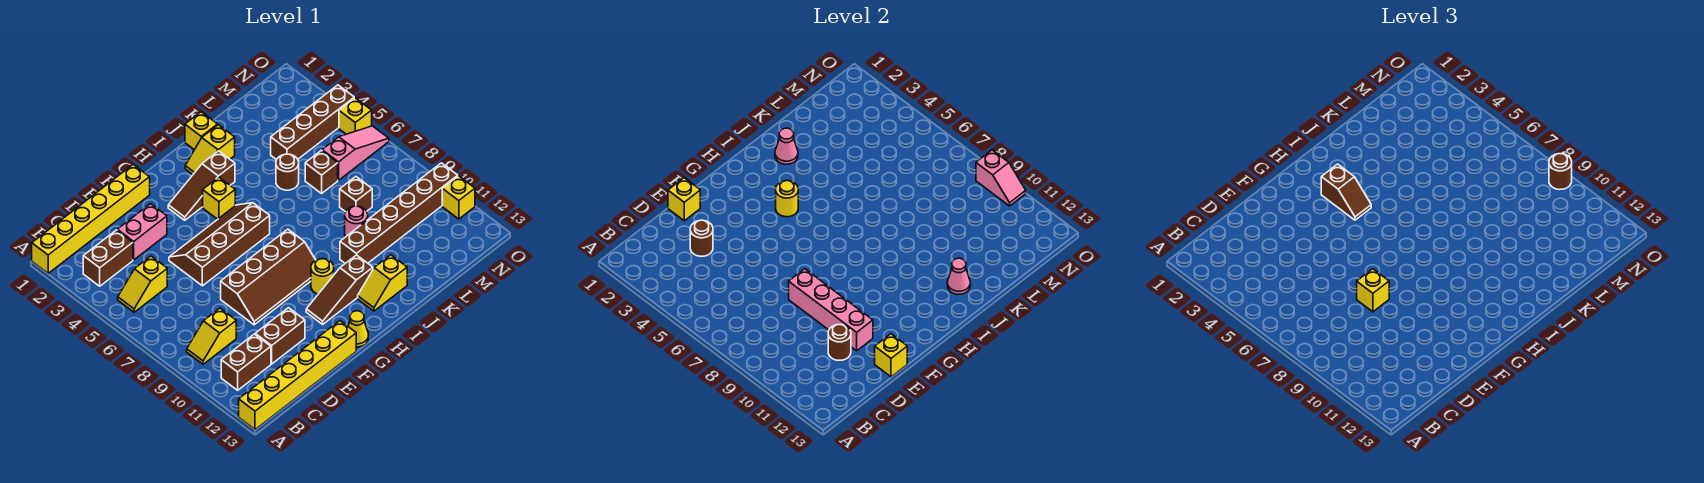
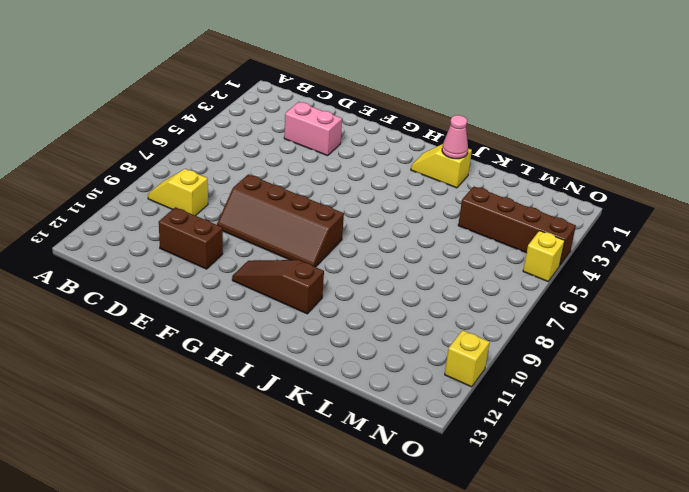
none -> yellow brick A1:F1 level 1
none -> yellow brick A13:F13 level 1
none -> brown brick B3:C3 level 1
none -> yellow slope B5:C5 level 1 top C

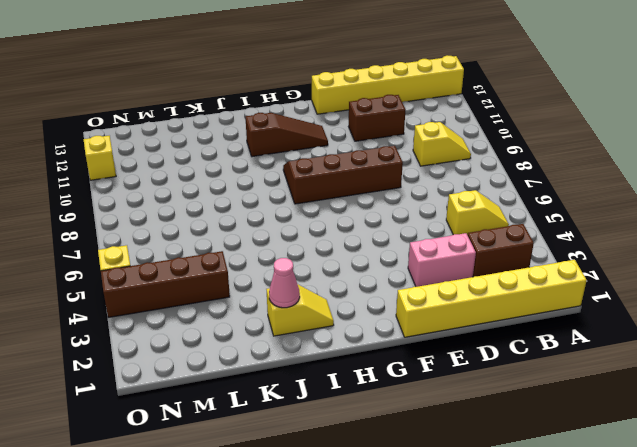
none -> brown brick B11:C11 level 1
none -> brown slope E5:H6 level 1 top 6
none -> brown slope G3:I3 level 1 top I
none -> yellow cone G13 level 1

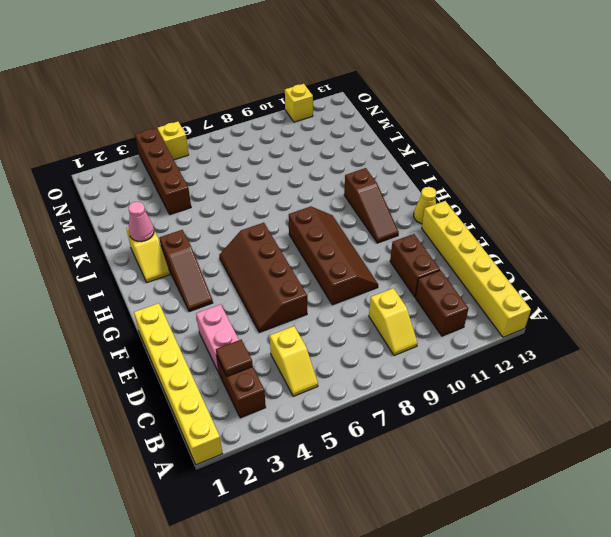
brown tile C3 level 2 -> none
none -> yellow brick H4 level 1
none -> yellow round brick H10 level 1
none -> yellow slope I12:J12 level 1 top J
none -> yellow brick J1 level 1

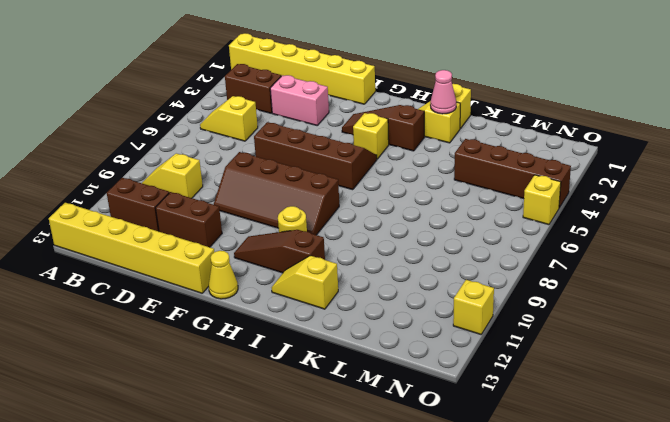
none -> brown brick J10:O10 level 1
none -> brown round brick K5 level 1
none -> pink round brick K9 level 1
none -> brown brick L6 level 1

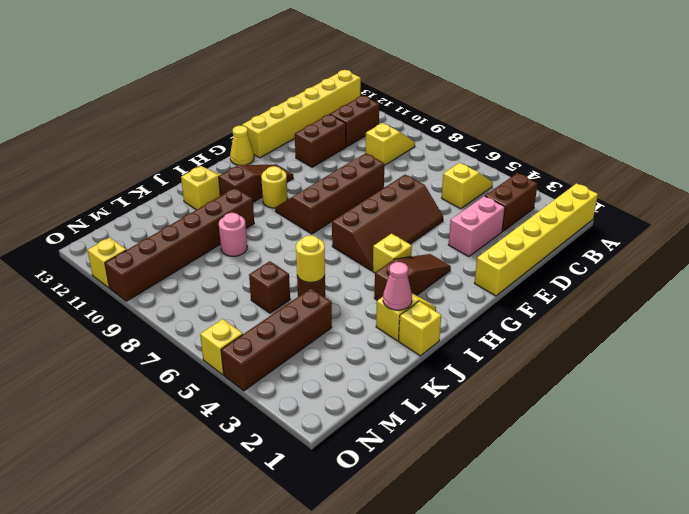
yellow round brick K5 level 2 -> yellow round brick H4 level 2
none -> brown brick L8 level 1
none -> pink slope M6:O6 level 1 top M
none -> brown round brick D3 level 2
none -> brown round brick D11 level 2

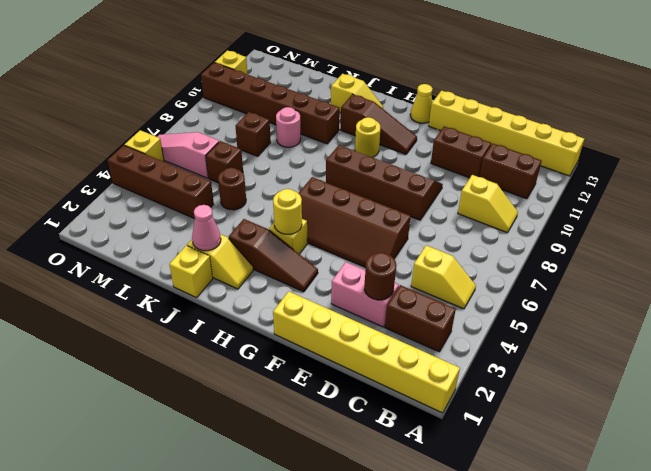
none -> brown round brick D11 level 2
none -> yellow brick E1 level 2
none -> pink brick E8:E11 level 2
none -> yellow brick E13 level 2

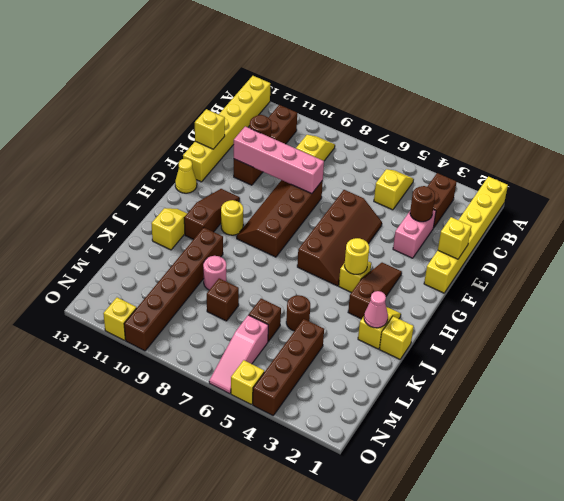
none -> pink cone J12 level 2
none -> pink slope O9:O10 level 2 top 9
none -> yellow brick E8 level 3
none -> brown slope H3:H4 level 3 top 3

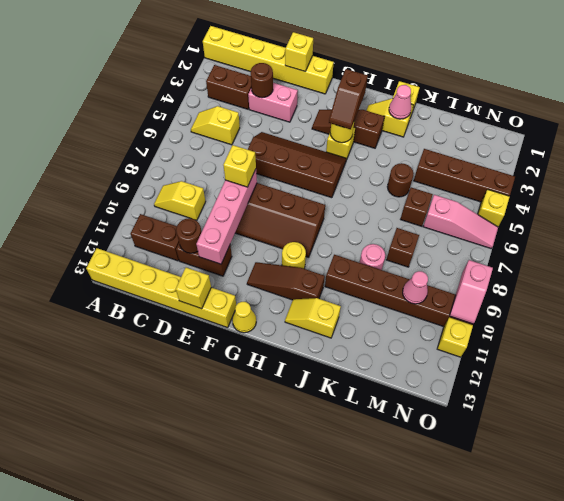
pink cone M10 level 2 -> pink cone J12 level 2
none -> brown round brick O9 level 3

